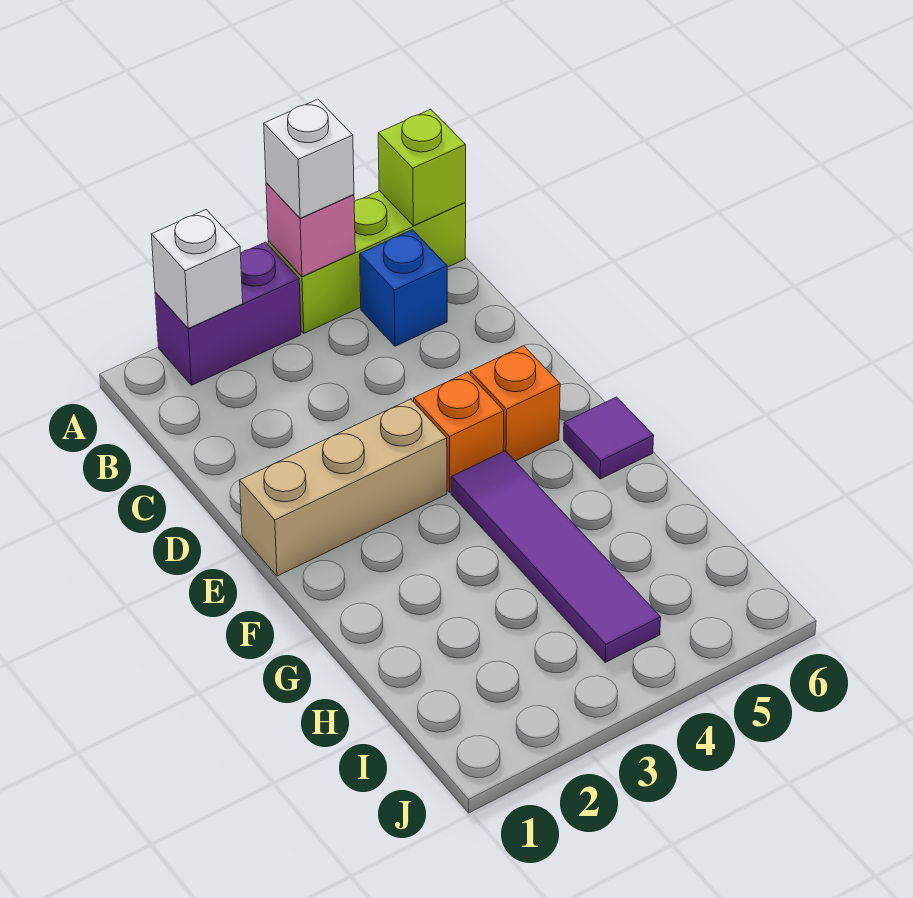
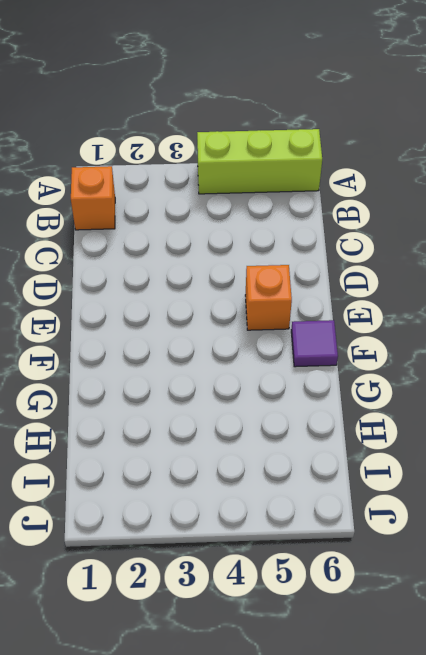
orange brick B1 level 1 -> orange brick E4 level 1
none -> purple brick A2:A3 level 1
none -> blue brick B5 level 1
none -> tan brick E1:E3 level 1

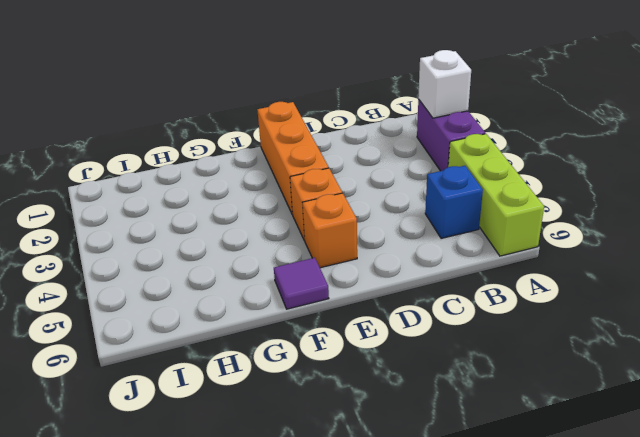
orange brick E1:E3 level 1 -> tan brick E1:E3 level 1
none -> purple tile F4:I4 level 1
none -> pink brick A4 level 2
none -> lime brick A6 level 2

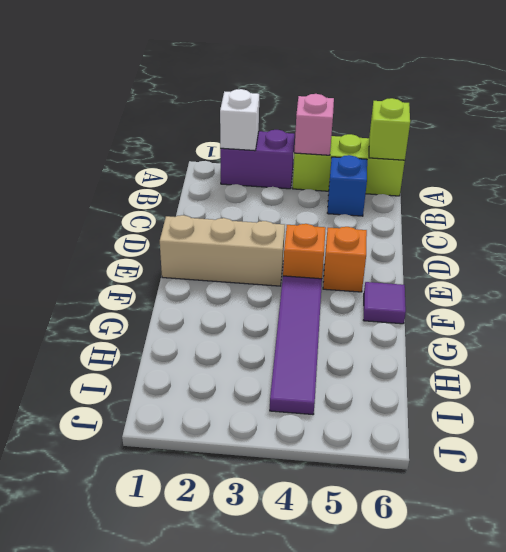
none -> white brick A4 level 3

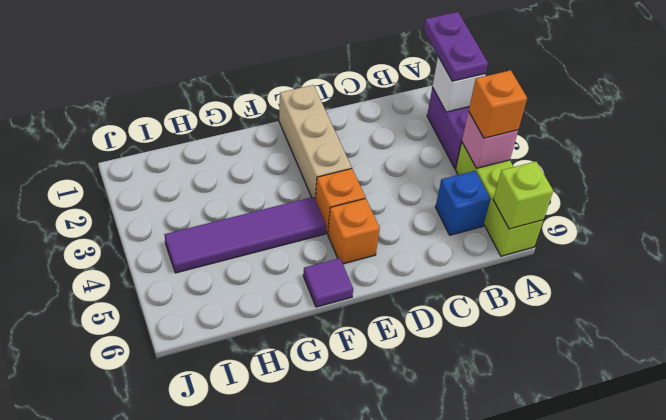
purple plate A1:A2 level 3 -> none
orange brick A4 level 3 -> white brick A4 level 3

